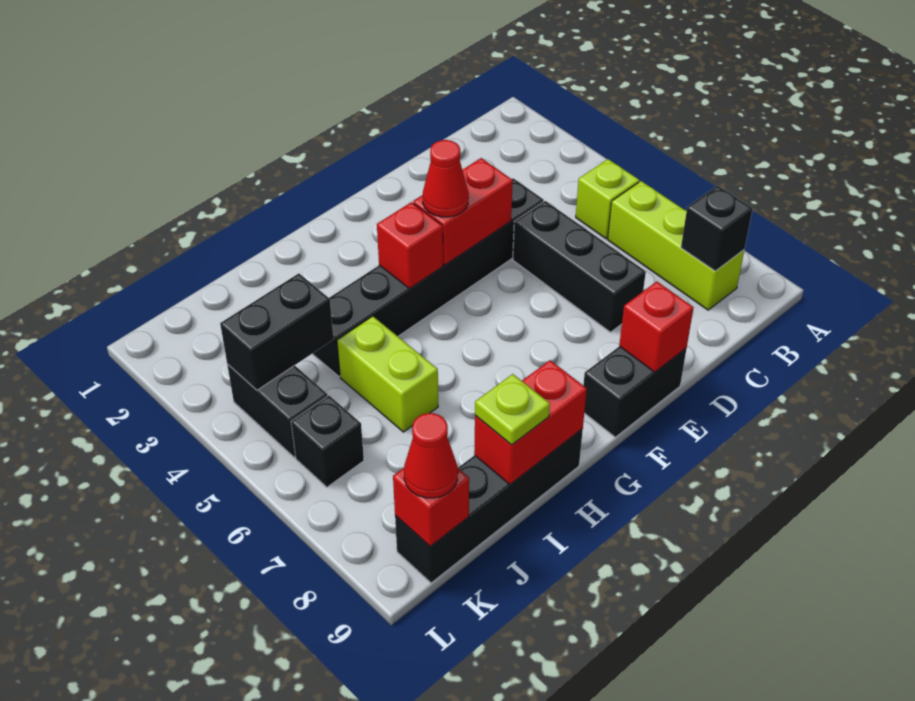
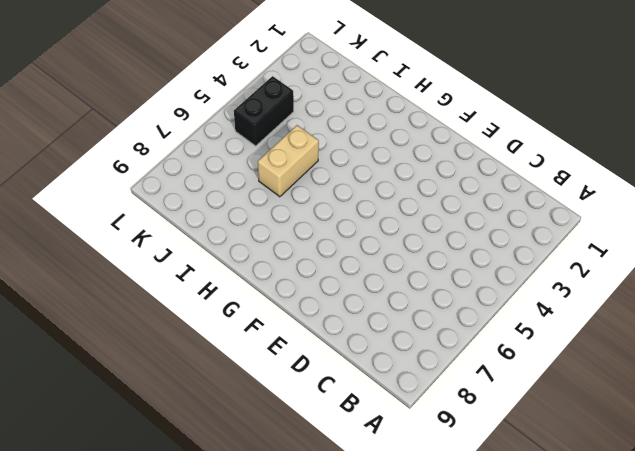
tan brick I5:I6 level 1 -> lime brick I5:I6 level 1
none -> lime brick B5 level 1
none -> lime brick B6:B8 level 1
none -> black brick D4:I4 level 1

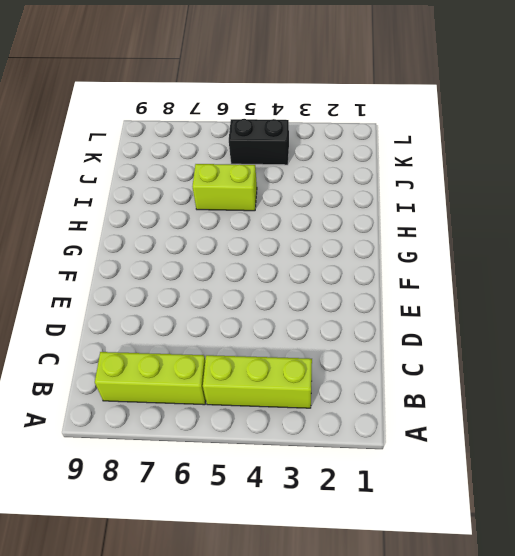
lime brick B3:B5 level 1 -> lime brick B5 level 1
none -> black brick D4:I4 level 1
none -> black brick D5:D7 level 1
none -> black brick E9:F9 level 1

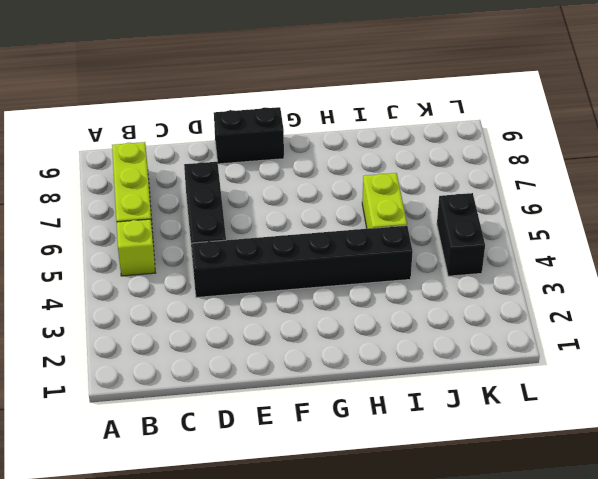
none -> black brick H9:K9 level 1
none -> black brick K6 level 1
none -> black brick B8 level 2

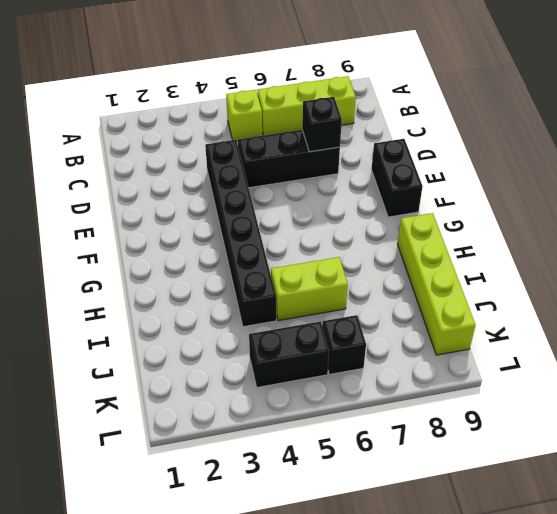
black brick D7 level 2 -> black brick B8 level 2
lime brick H9:K9 level 1 -> black brick H9:K9 level 1
none -> red brick E4:F4 level 2
none -> red brick E9 level 2
none -> red brick G4 level 2

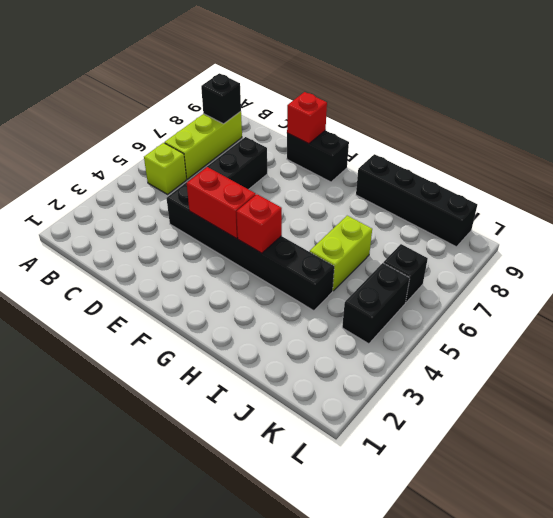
none -> red brick H9:I9 level 2
none -> black brick J4:K4 level 2
none -> red brick K9 level 2

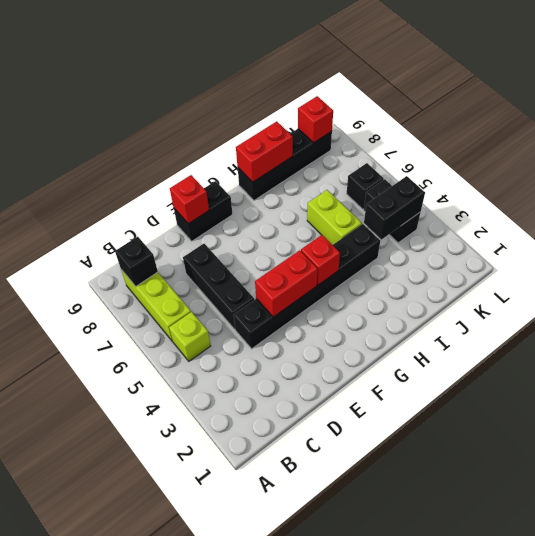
none -> red cone F4 level 3
none -> lime plate I9 level 3
none -> red cone K9 level 3

